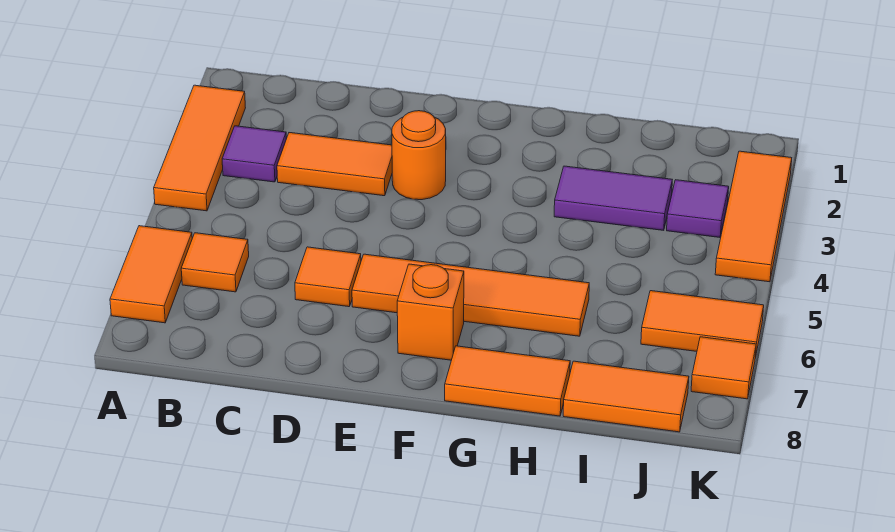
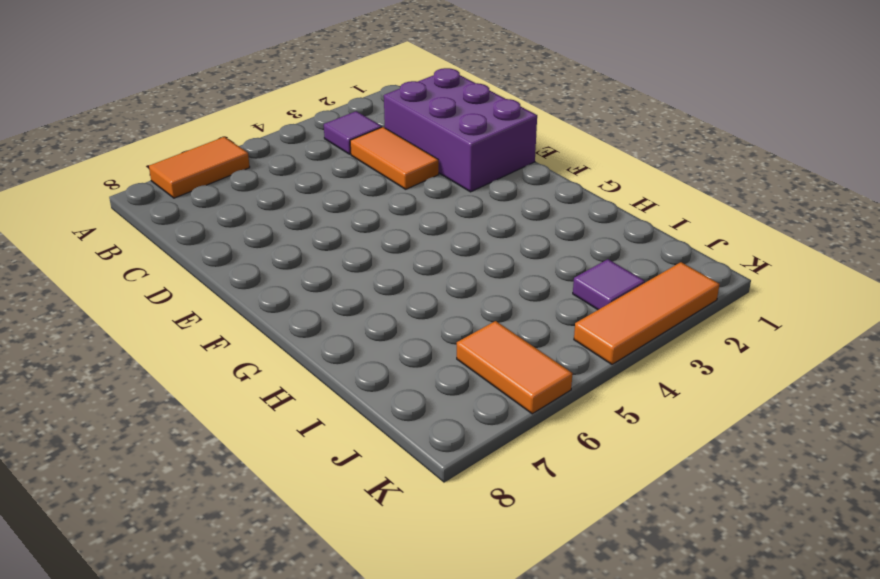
purple brick C1:E2 level 1 -> none
none -> orange tile A2:A4 level 1
none -> orange tile B6 level 1
none -> orange tile D6 level 1

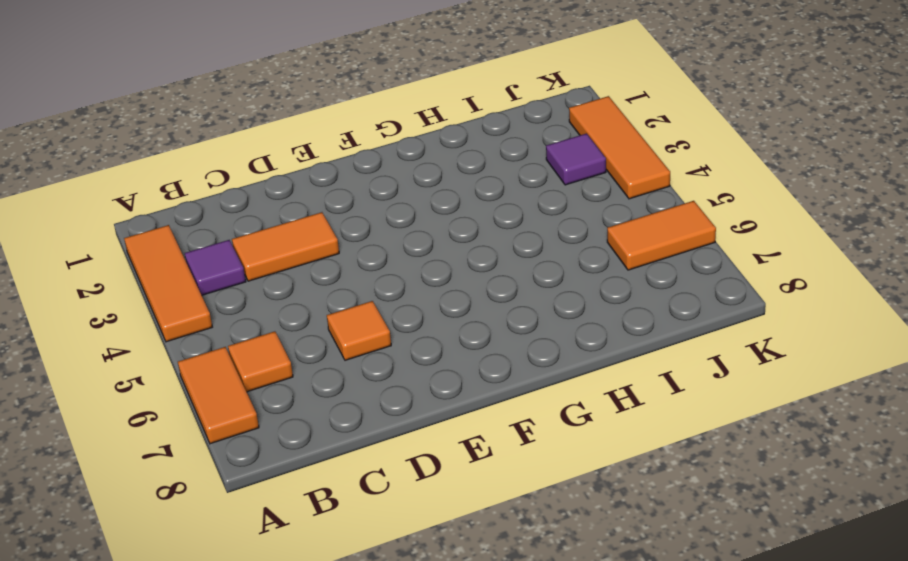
none -> orange round brick E3 level 1
none -> orange tile E6:H6 level 1
none -> orange brick F7 level 1

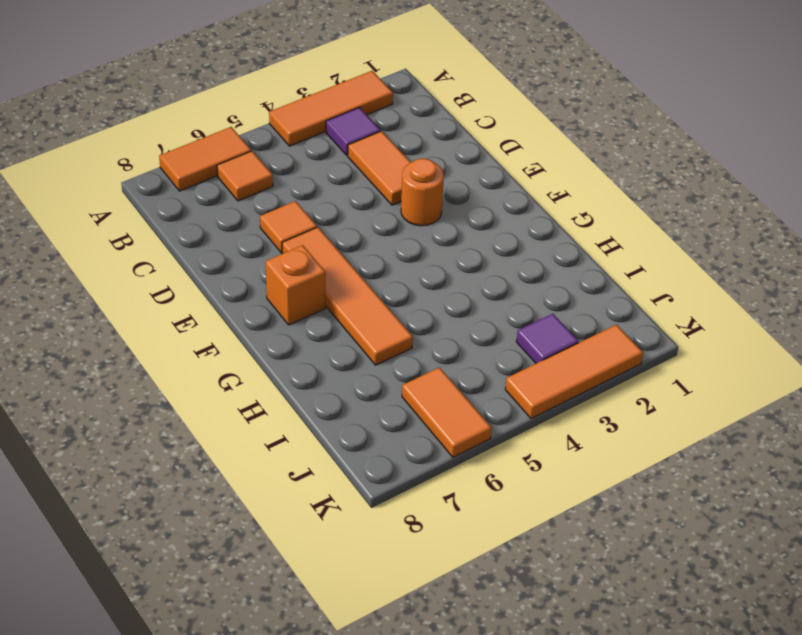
none -> orange tile G8:H8 level 1
none -> purple tile H3:I3 level 1
none -> orange tile I8:J8 level 1

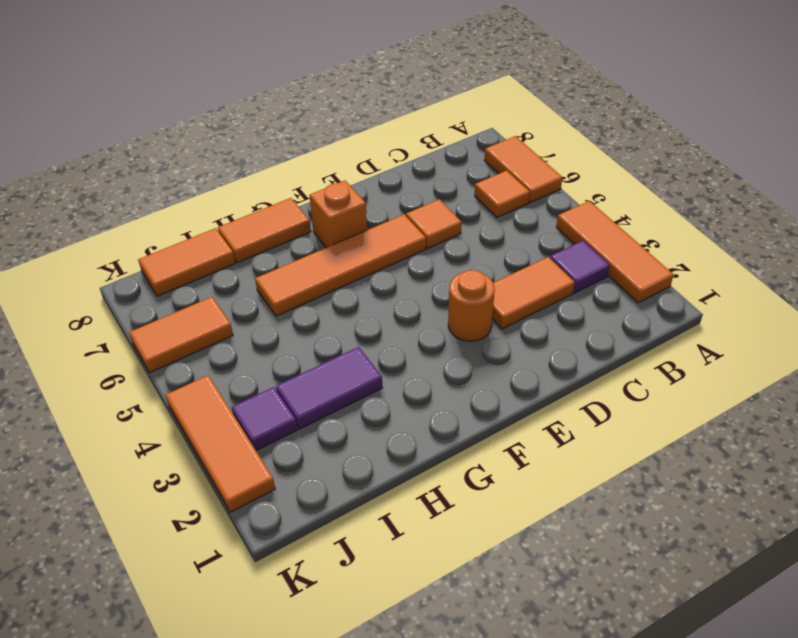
none -> orange tile K7 level 1

